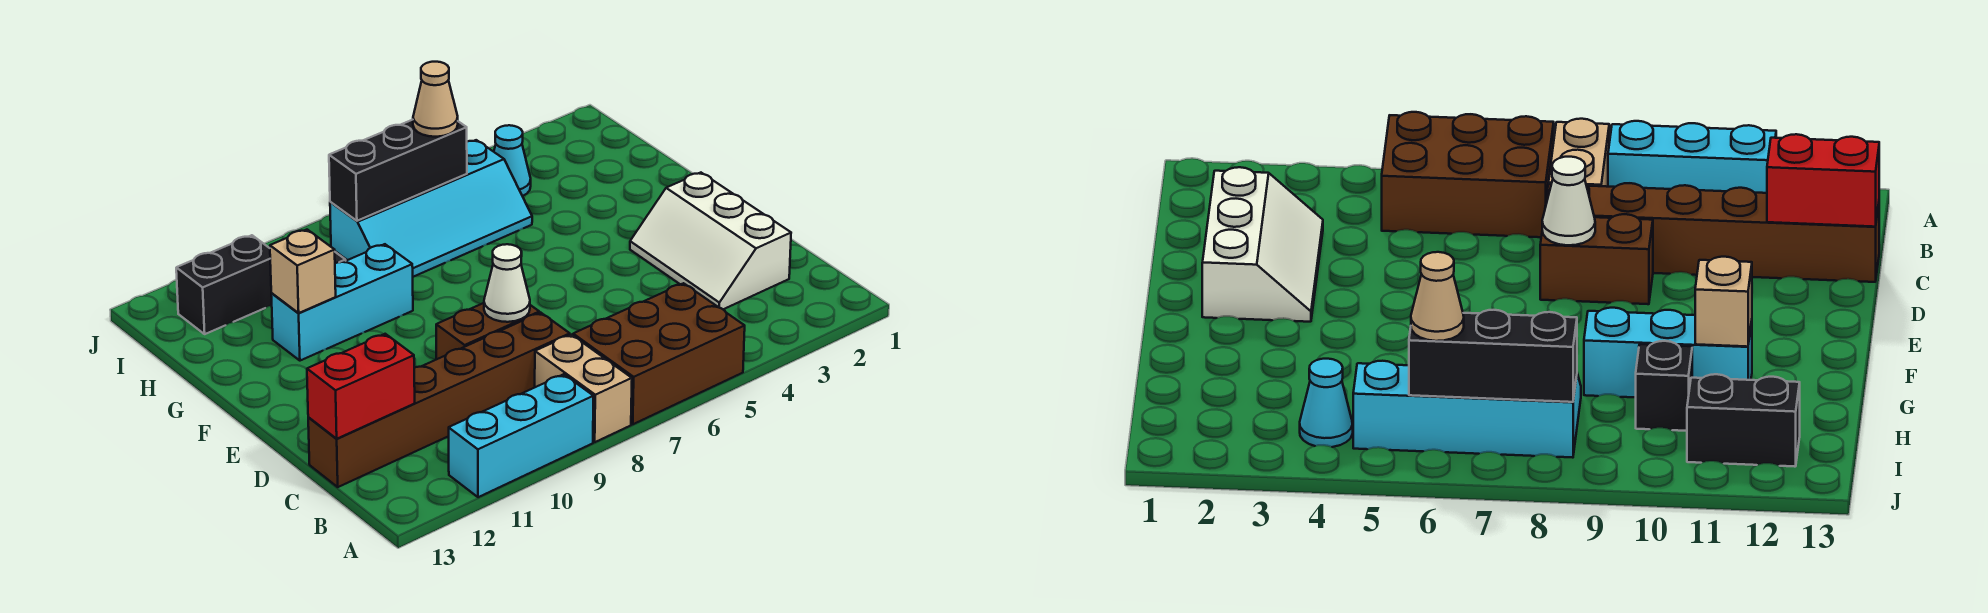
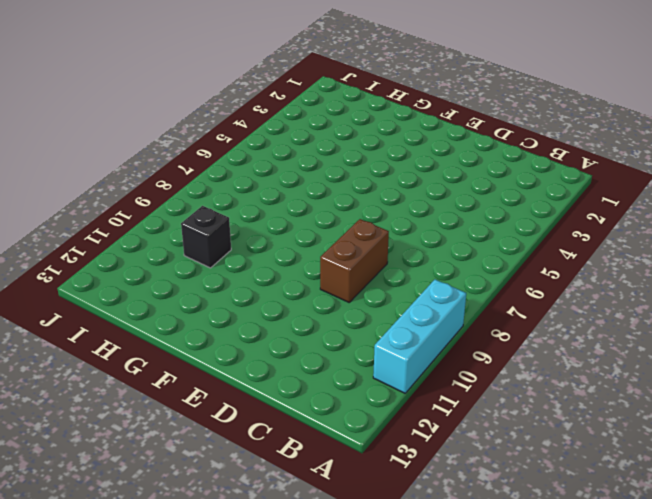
none -> brown brick A5:B7 level 1
none -> tan brick A8:B8 level 1
none -> white slope C2:E3 level 1 top 2

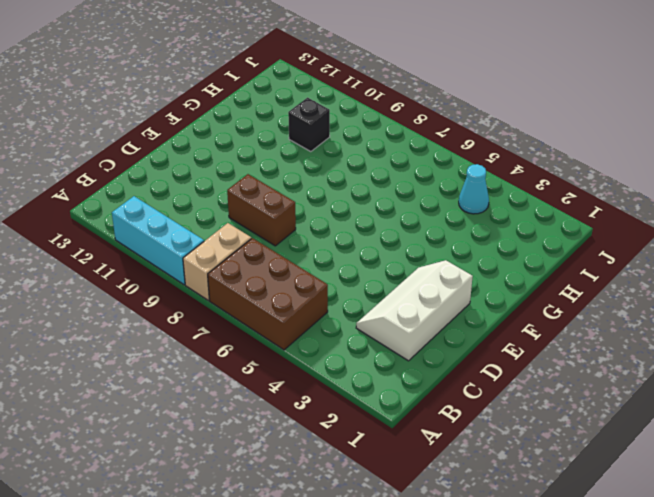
none -> brown brick C8:C13 level 1
none -> cyan brick G9:G11 level 1
none -> cyan slope H5:I8 level 1 top I

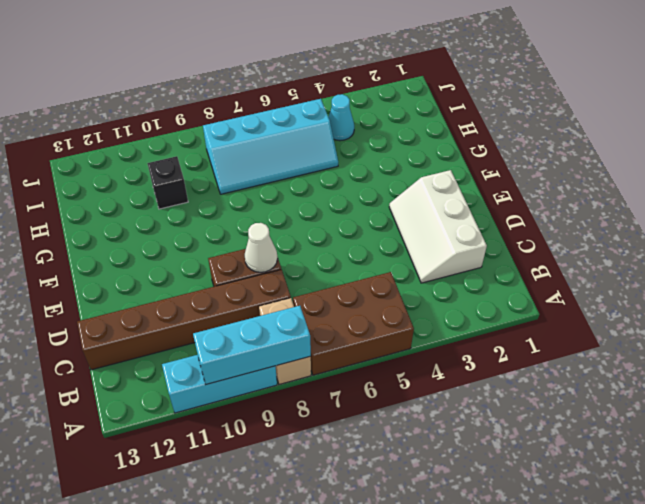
cyan brick A8:A10 level 2 -> cyan brick G9:G11 level 1
none -> black brick I11:I12 level 1
none -> red brick C12:C13 level 2
none -> tan brick G11 level 2

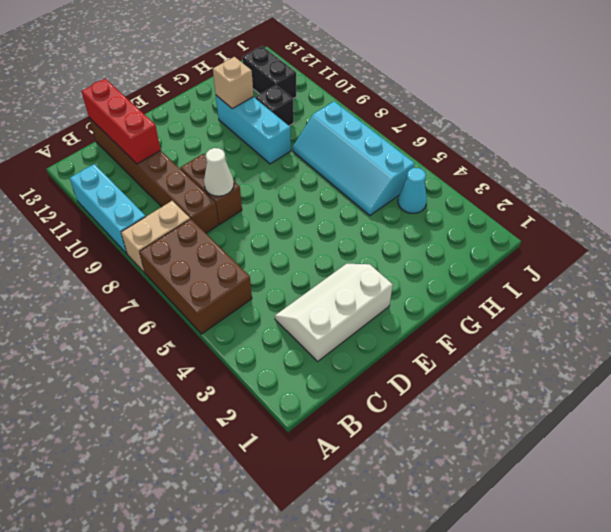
red brick C11:C13 level 2 -> red brick C12:C13 level 2
none -> black brick I6:I8 level 2
none -> tan cone I6 level 3

